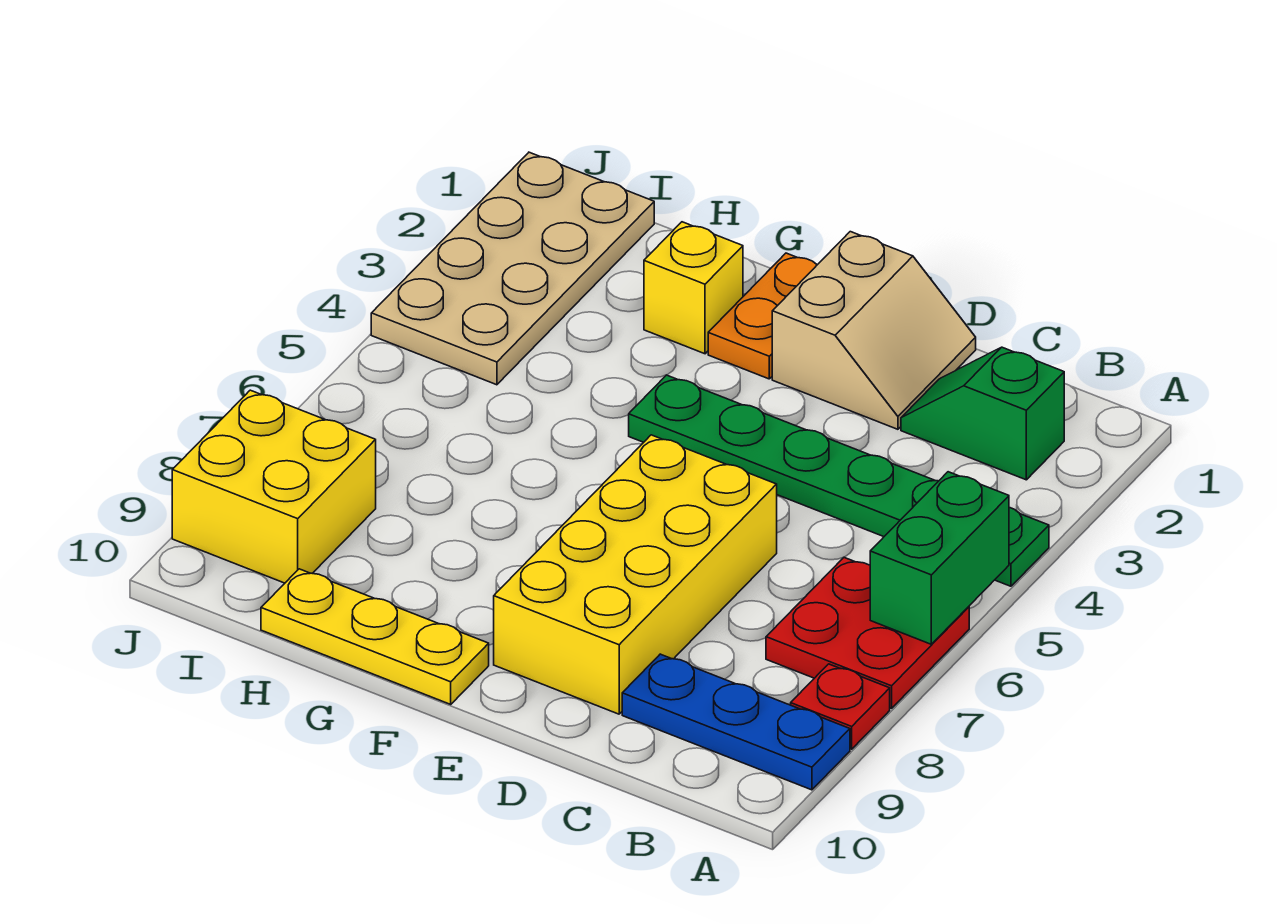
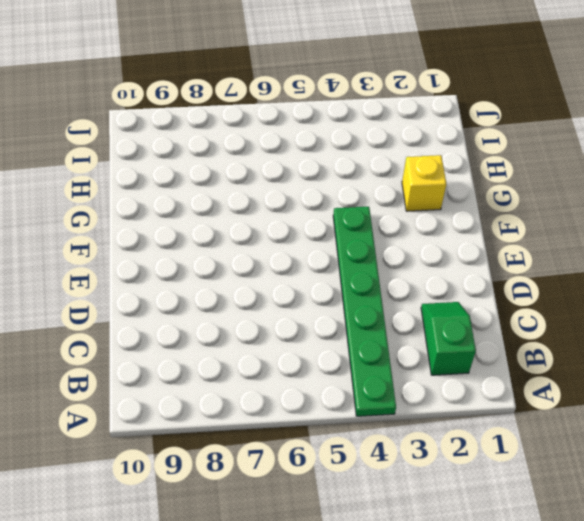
none -> red plate A6:B7 level 1
none -> red plate A8 level 1
none -> blue plate A9:C9 level 1

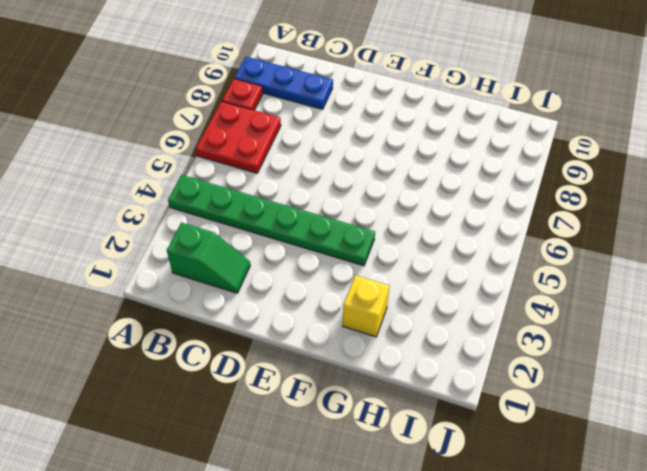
none -> tan slope D1:E2 level 1 top E
none -> yellow brick D6:E9 level 1
none -> orange plate F1:F2 level 1

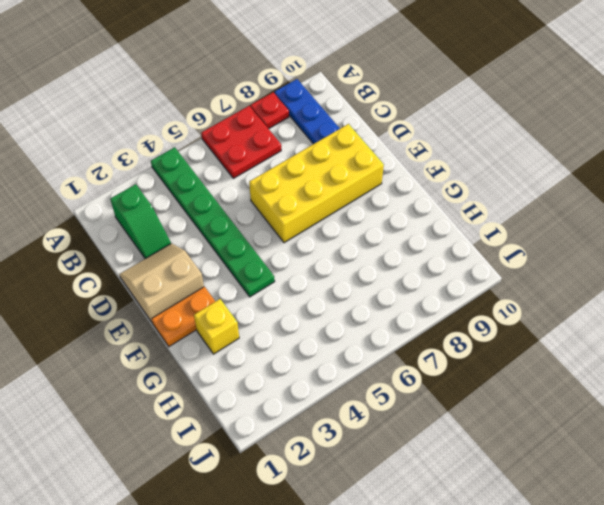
none -> yellow plate F10:H10 level 1
none -> tan plate I1:J4 level 1
none -> yellow brick I8:J9 level 1

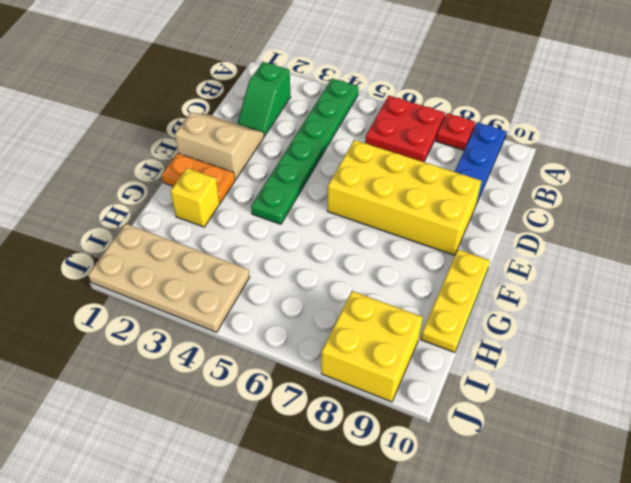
none -> green brick A5:A6 level 2

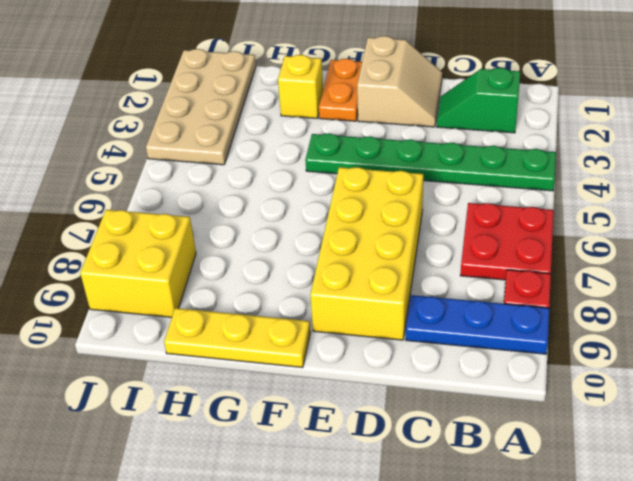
none -> green brick A5:A6 level 2

